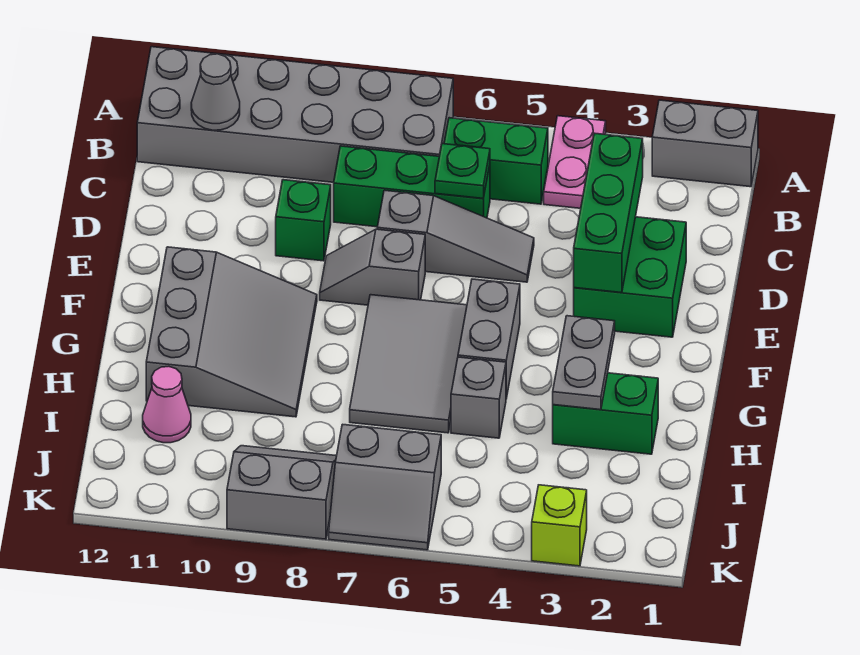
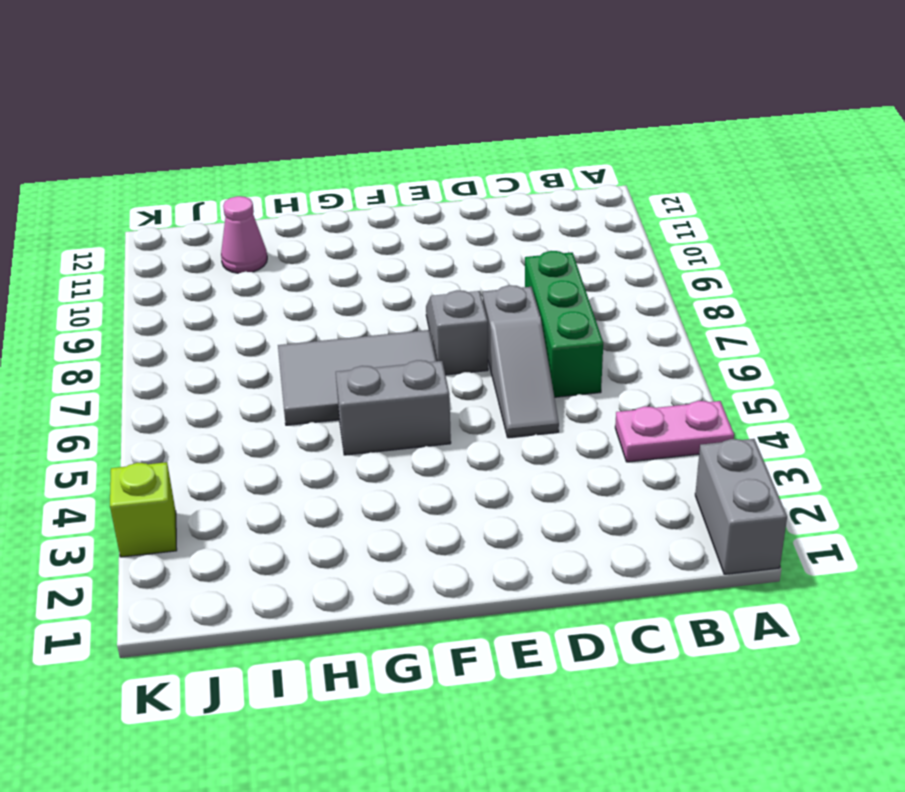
none -> grey brick A7:B12 level 1
none -> green brick B5:B6 level 1
none -> green brick D2:E3 level 1

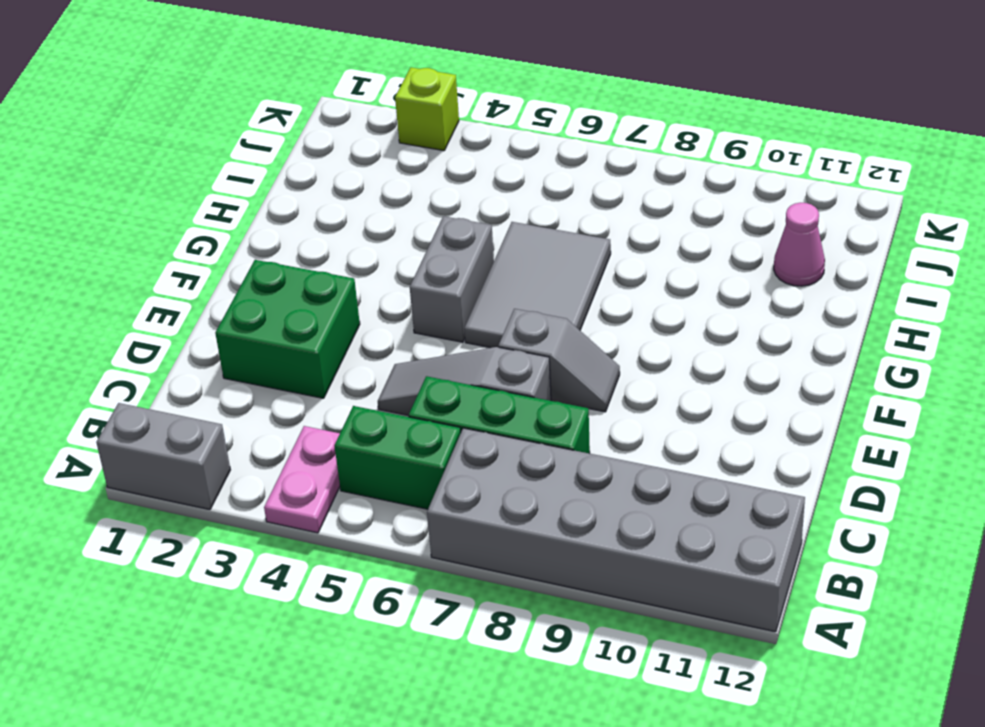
none -> green brick D9 level 1
none -> grey slope F9:H11 level 1 top 11
none -> green brick H2:H3 level 1

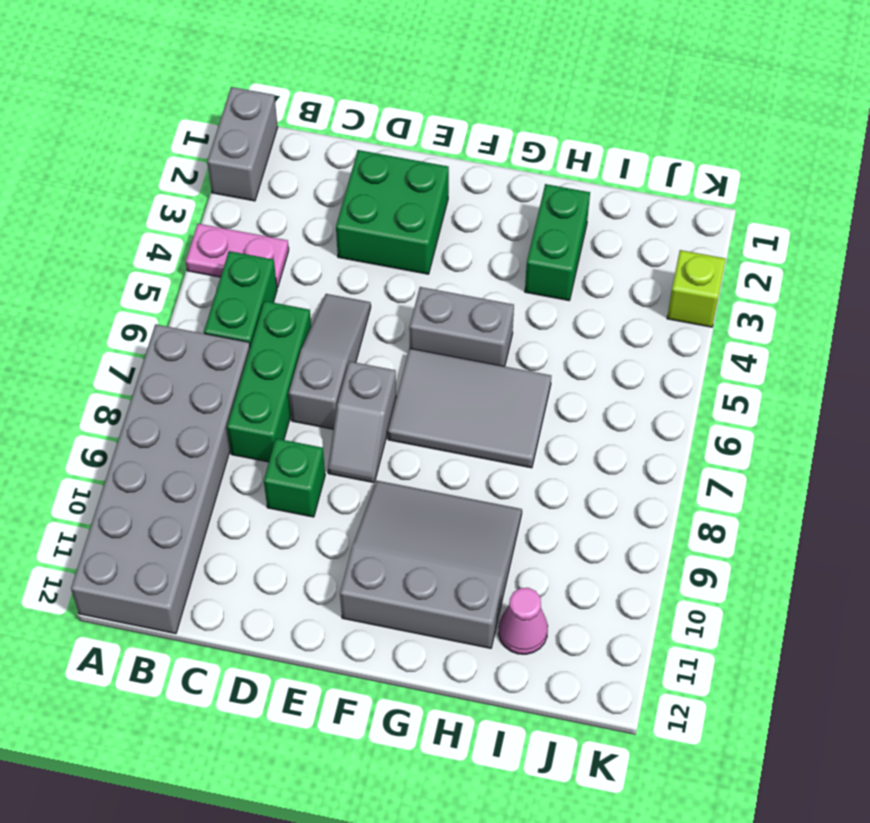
none -> grey brick H5 level 1
none -> grey slope J6:K7 level 1 top J
none -> grey slope J8:K9 level 1 top K

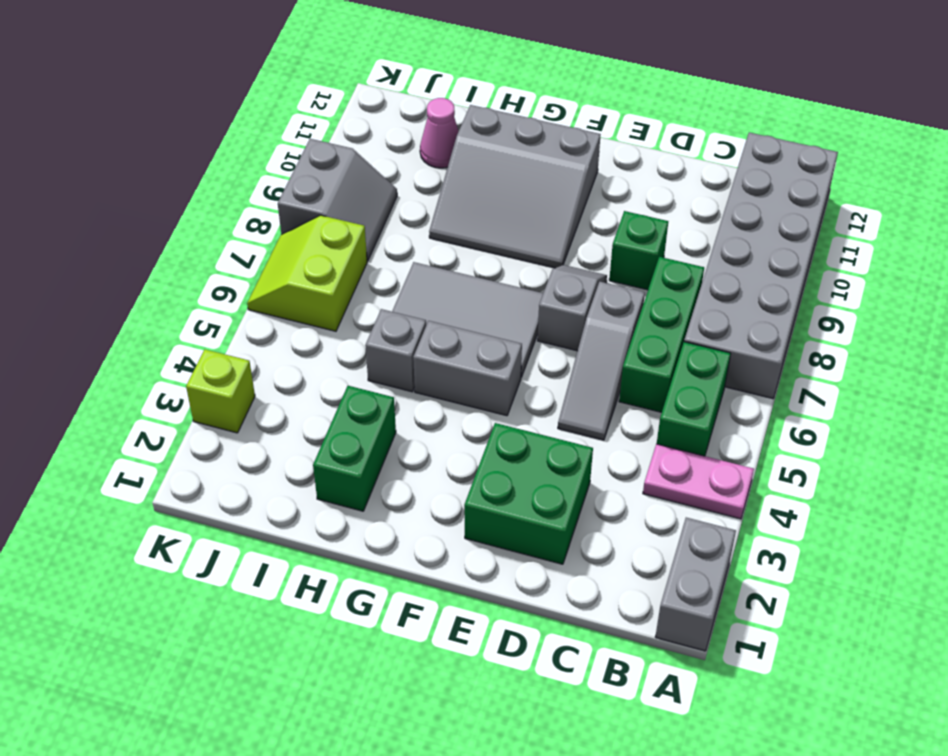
lime slope J6:K7 level 1 top J -> grey slope J6:K7 level 1 top J
none -> grey cone B11 level 2
none -> green brick C3:E3 level 2
none -> green plate C6 level 2

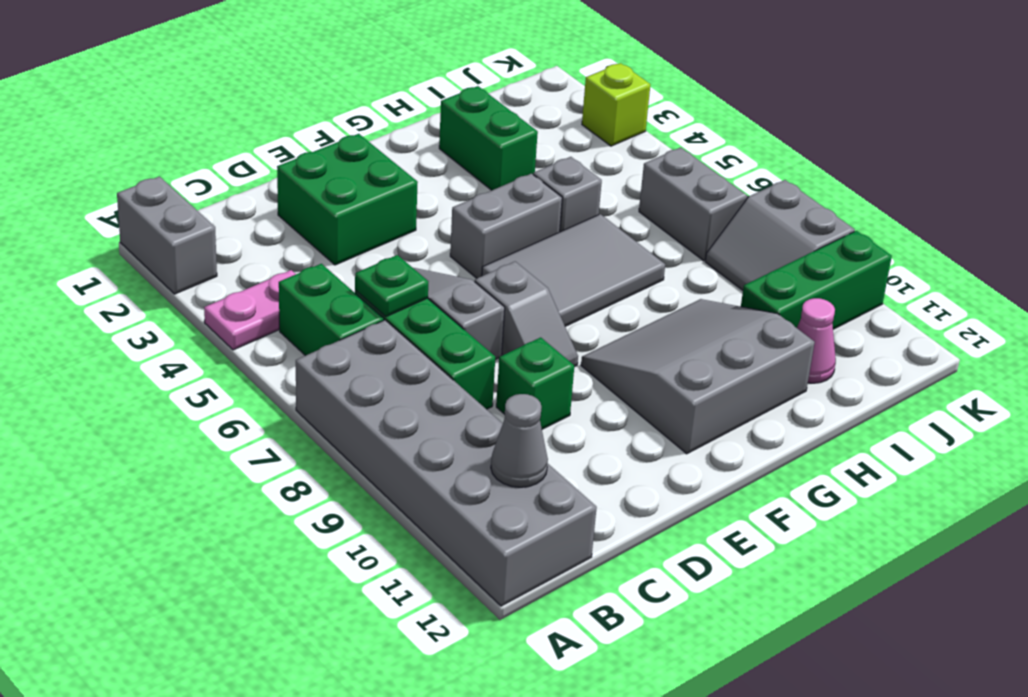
green brick I10:K10 level 1 -> green brick C3:E3 level 2
none -> grey plate G3:H3 level 2

